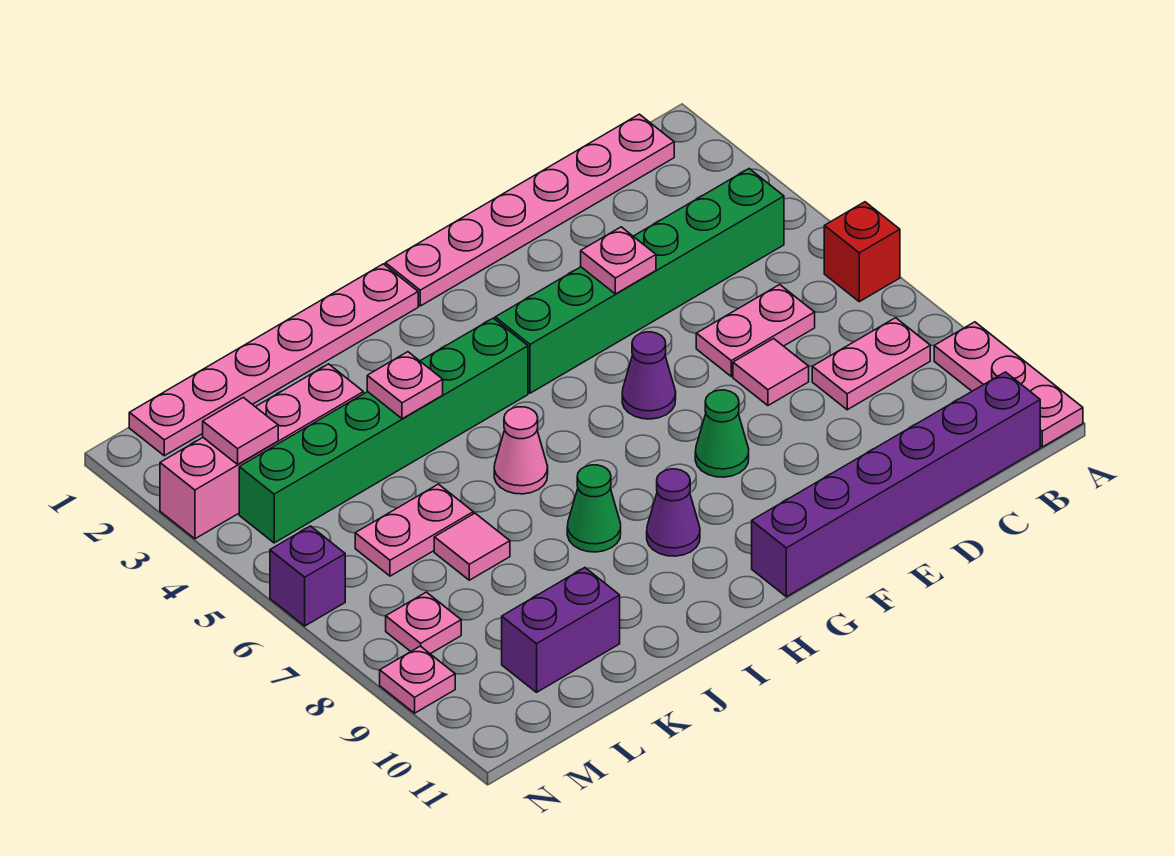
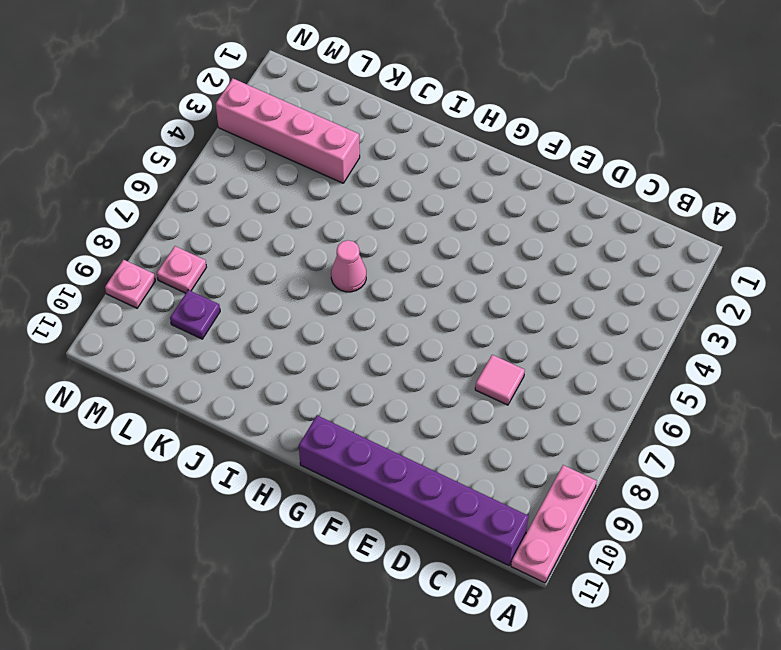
purple plate L9 level 1 -> none
none -> red brick A6 level 1
none -> pink plate B1:G1 level 1
none -> green brick B4:G4 level 1

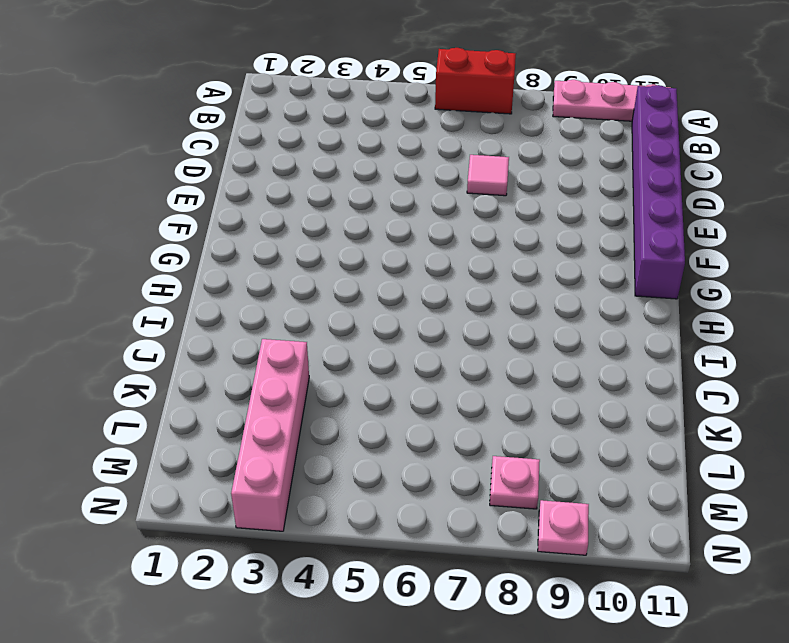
red brick A6:A7 level 1 -> red brick A6 level 1
none -> pink plate B1:G1 level 1
none -> green brick B4:G4 level 1
none -> pink plate B8:C8 level 1

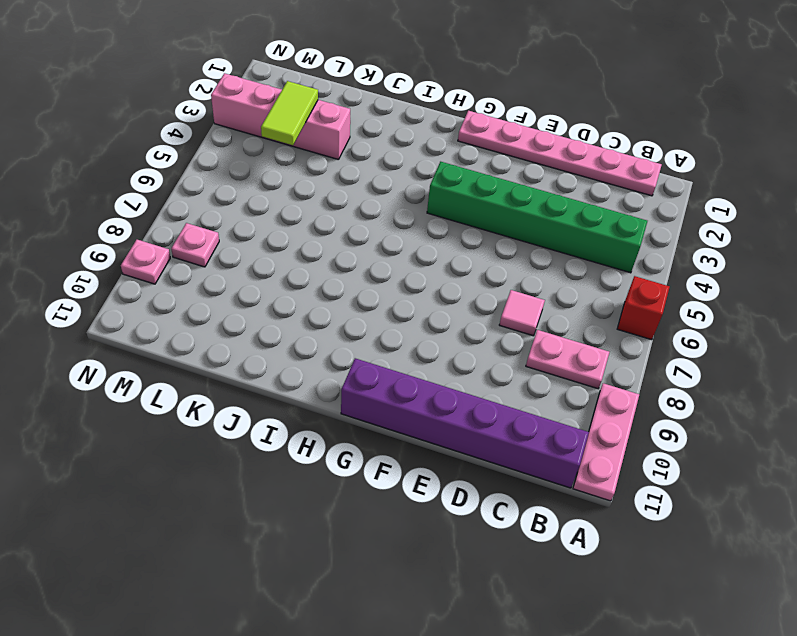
lime tile L3:L4 level 2 -> none
none -> pink plate C6:D6 level 1
none -> purple cone F6 level 1
none -> green cone F8 level 1

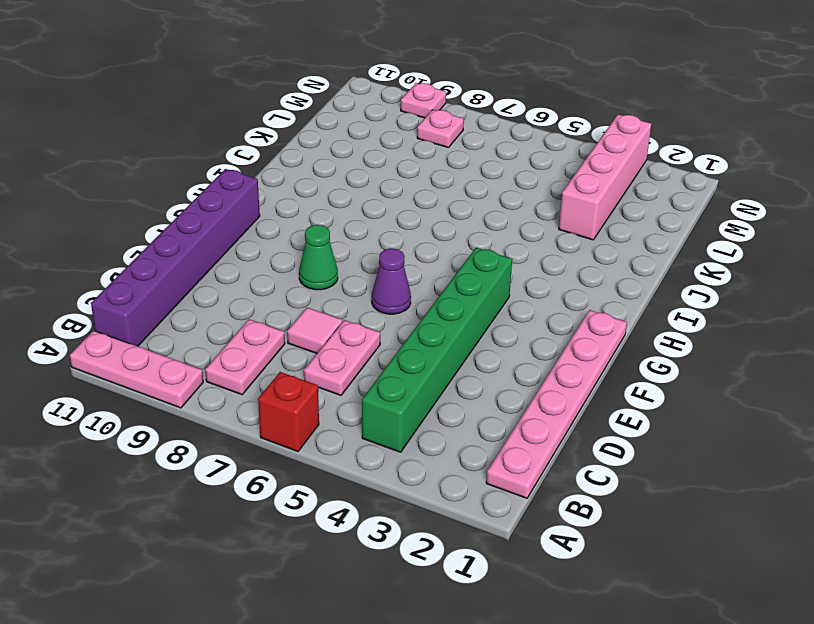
none -> pink plate H1:M1 level 1
none -> green brick H4:M4 level 1
none -> purple cone H9 level 1

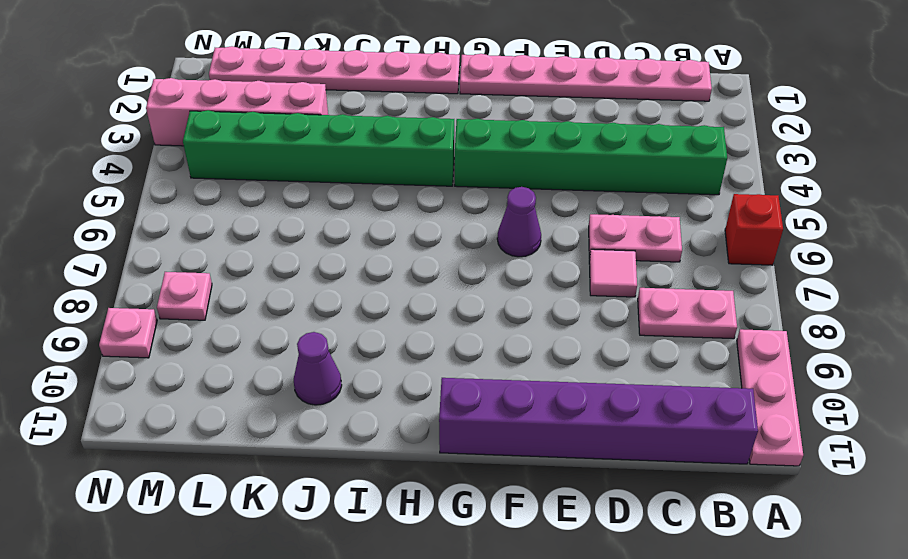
purple cone J10 level 1 -> purple cone H9 level 1
none -> green cone F8 level 1
none -> pink cone I6 level 1
none -> green cone I8 level 1

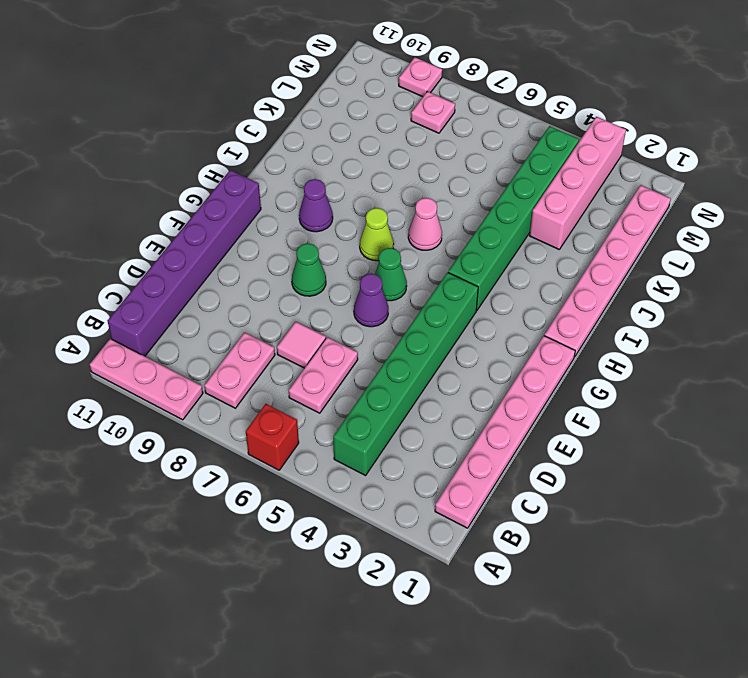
green cone G6 level 1 -> green cone I8 level 1
lime cone H7 level 1 -> none
none -> pink plate K6:L6 level 1
none -> pink tile K7 level 1
none -> purple brick K10:L10 level 1

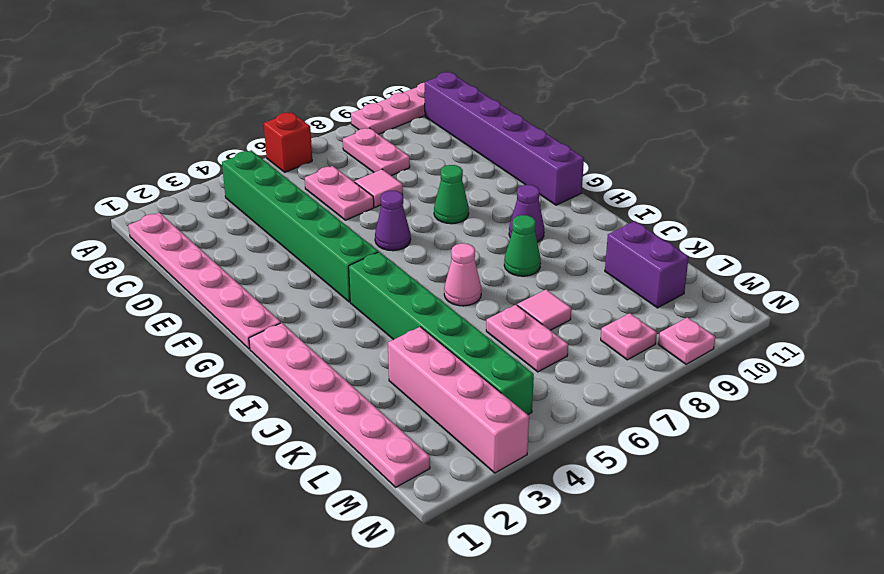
none -> purple brick N6 level 1
none -> pink plate E4 level 2
none -> pink plate J4 level 2

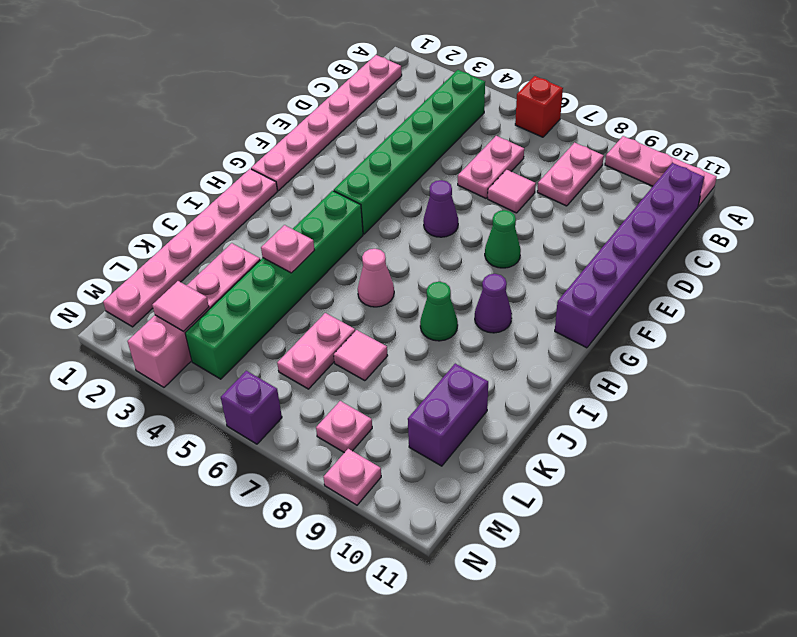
none -> pink plate E4 level 2

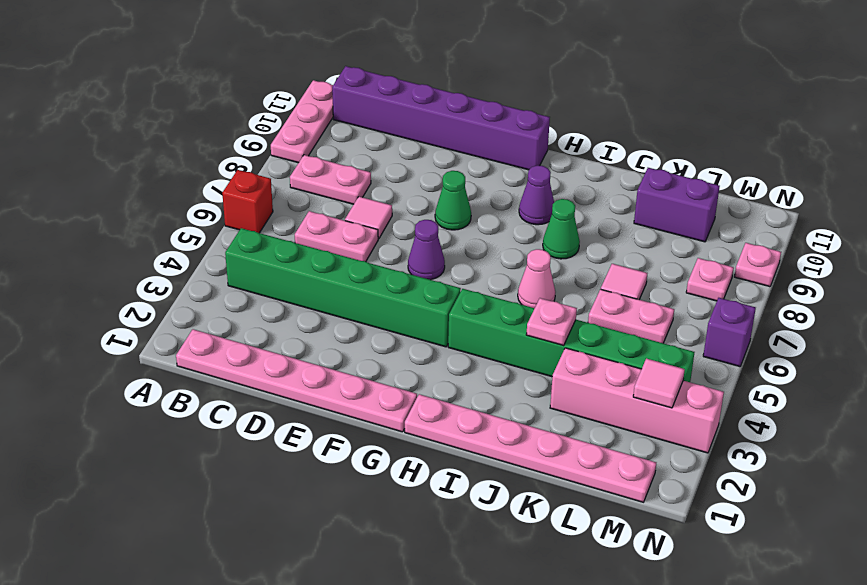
none -> pink plate E4 level 2

